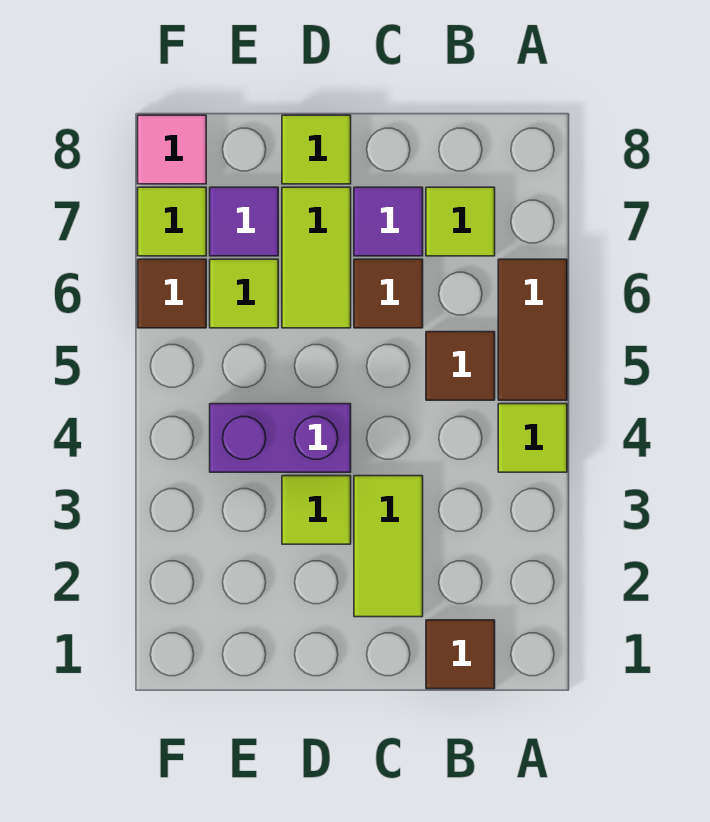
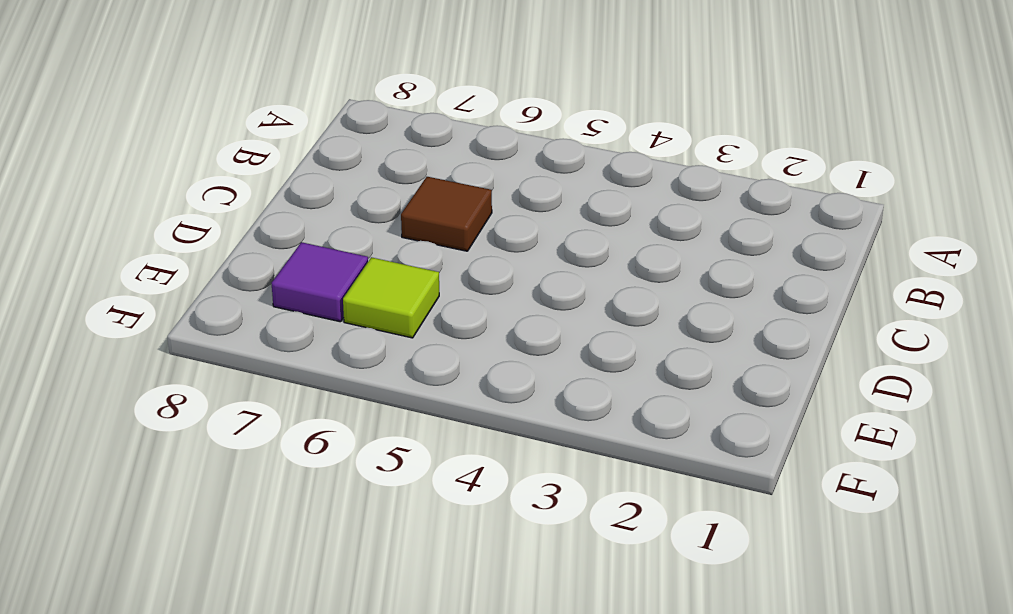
none -> lime tile A4 level 1
none -> brown tile A5:A6 level 1
none -> brown tile B1 level 1

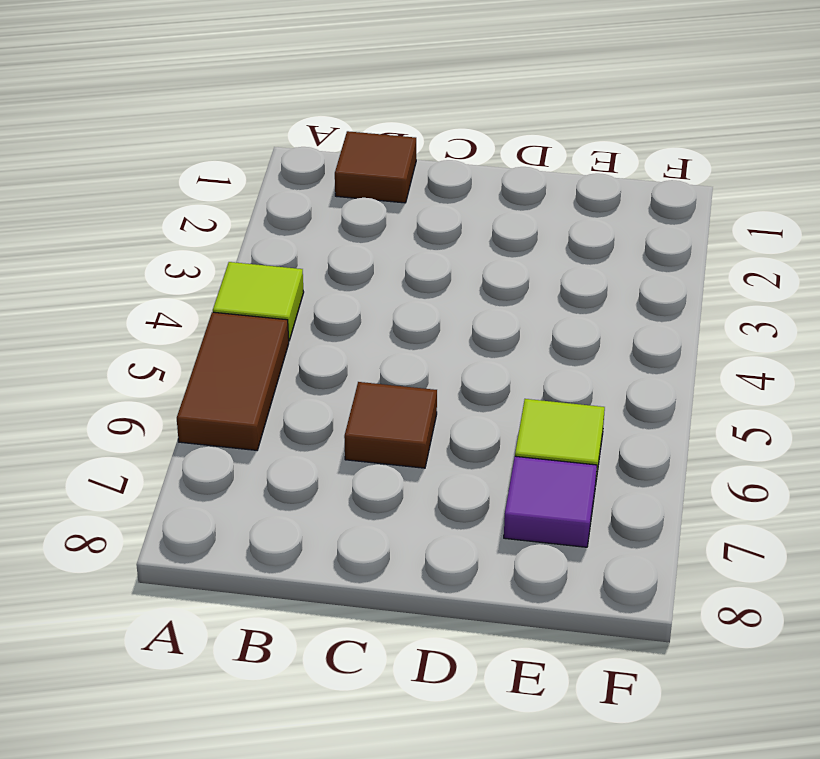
none -> brown tile B5 level 1
none -> lime tile B7 level 1
none -> lime tile C2:C3 level 1

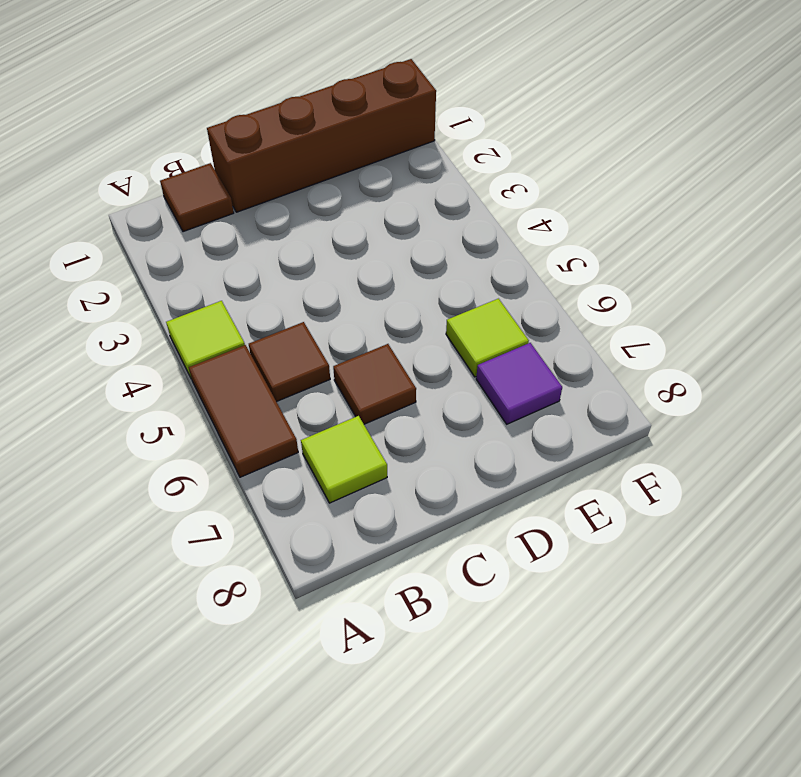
brown brick C1:F1 level 1 -> none
none -> lime tile C2:C3 level 1
none -> purple tile C7 level 1
none -> lime tile D3 level 1

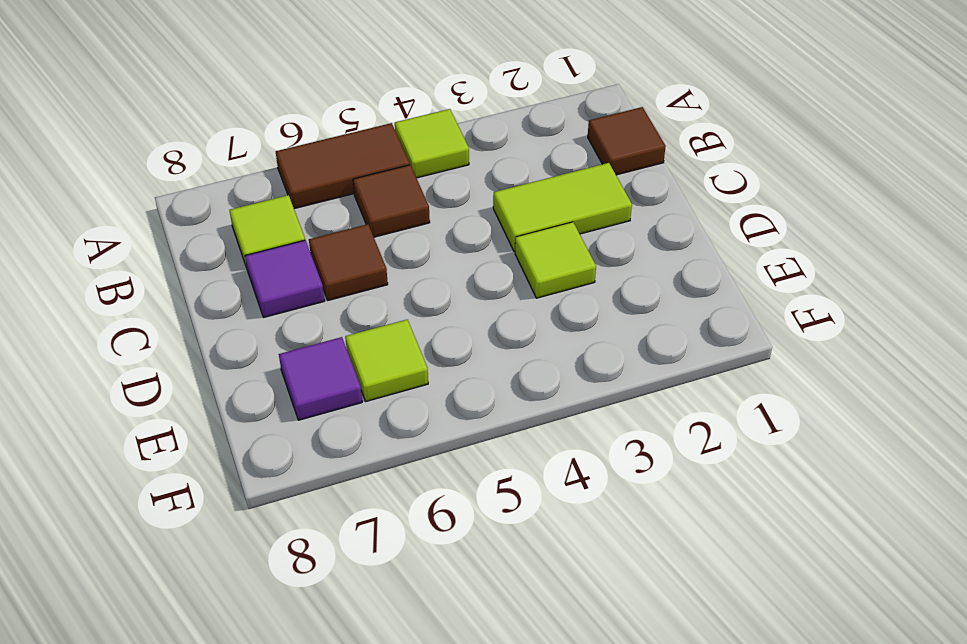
none -> purple brick D4:E4 level 1
none -> lime tile D6:D7 level 1
none -> lime tile D8 level 1

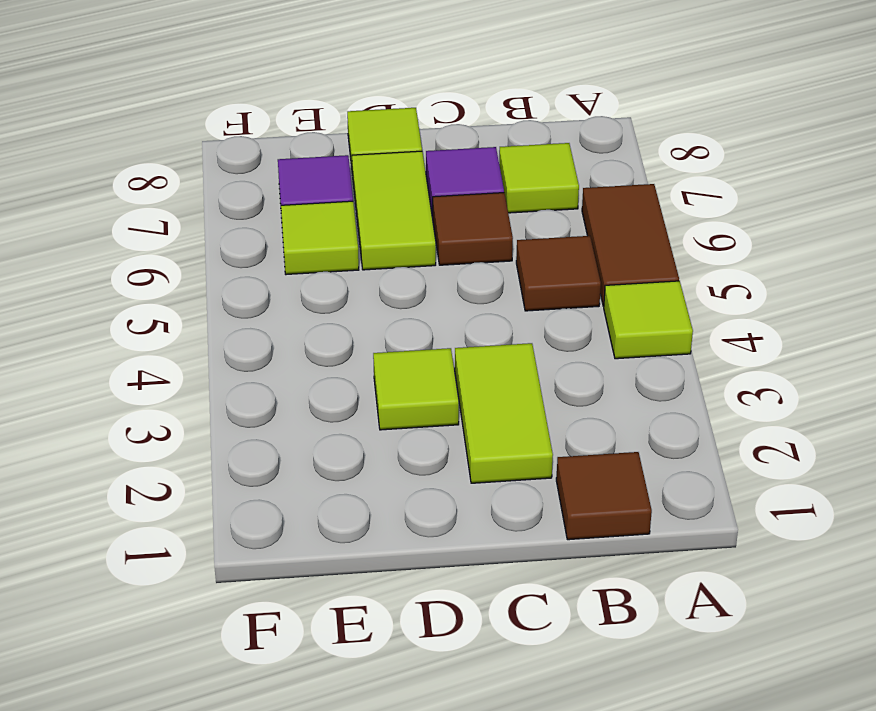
none -> purple brick D4:E4 level 1
none -> brown tile F6 level 1
none -> lime tile F7 level 1

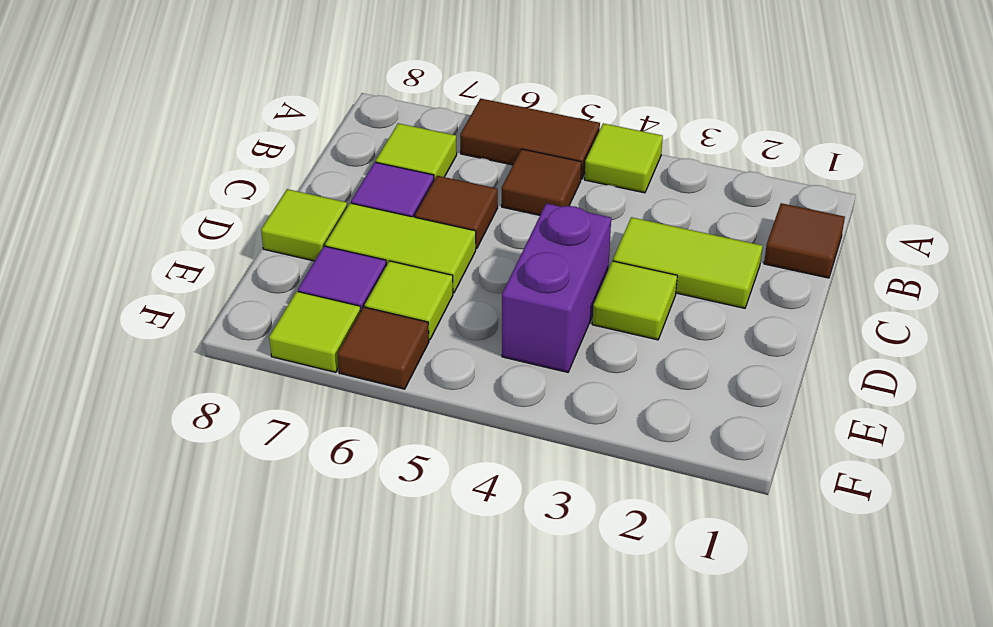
none -> pink tile F8 level 1

